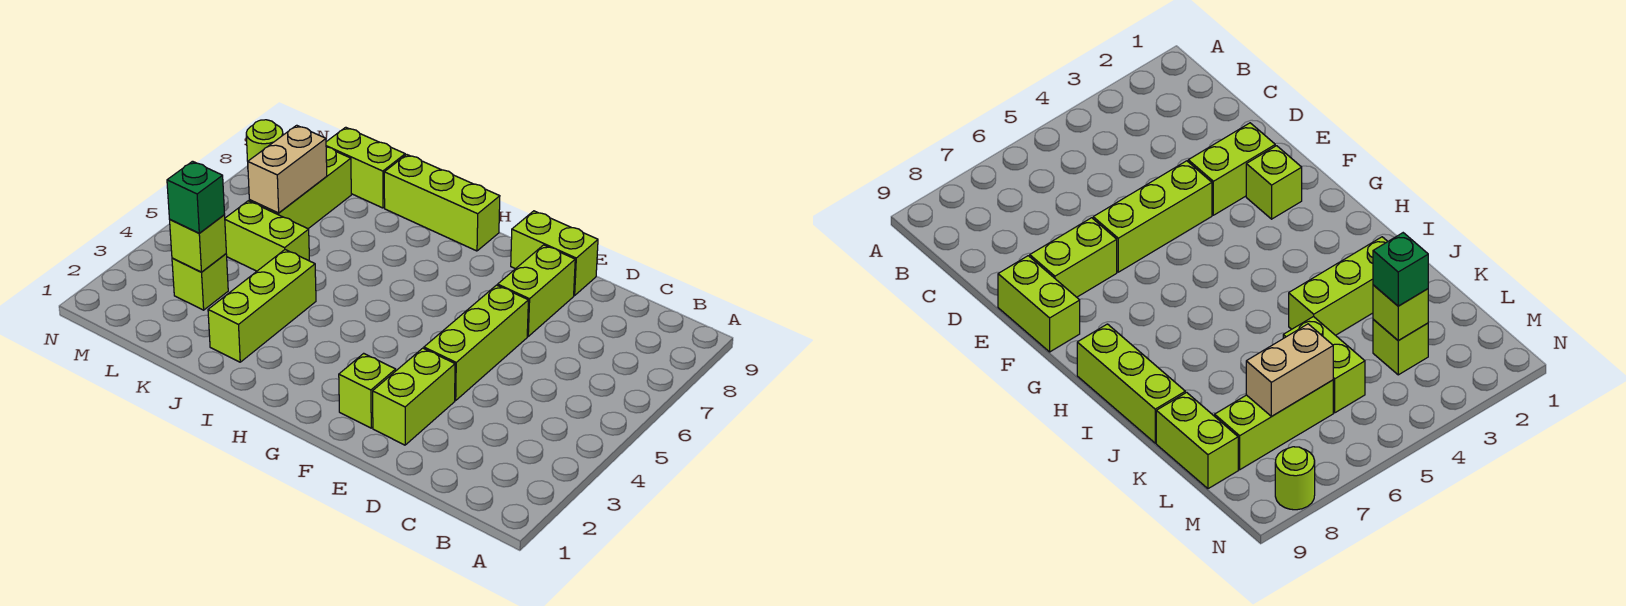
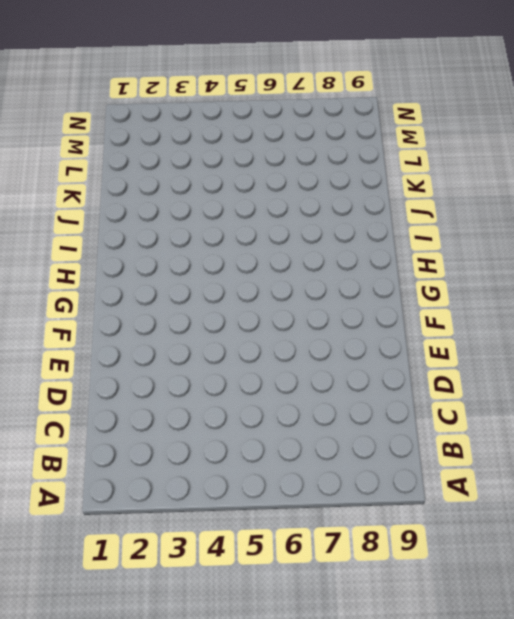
none -> lime brick E2:E3 level 1
none -> lime brick E4:E6 level 1
none -> lime brick E7:E8 level 1

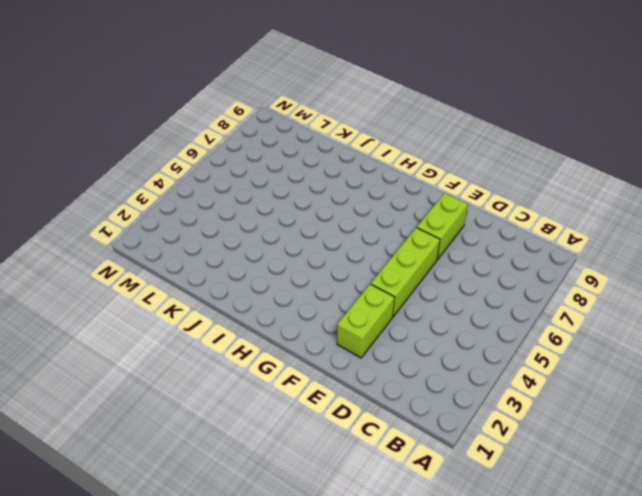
none -> lime brick E9:F9 level 1
none -> lime brick F2 level 1
none -> lime brick H9:J9 level 1

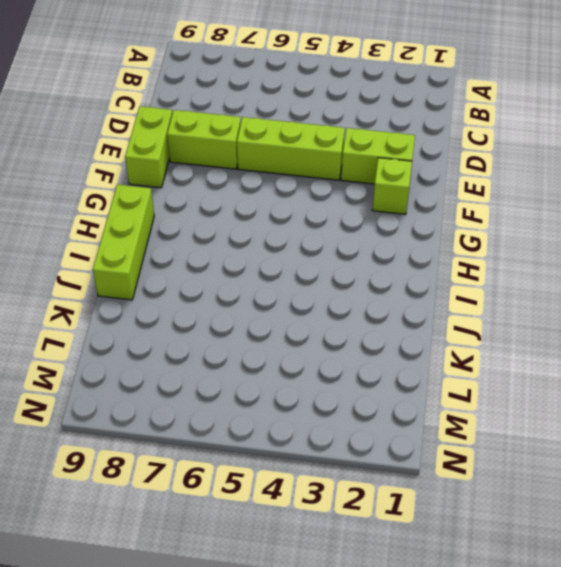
none -> lime brick J2:J4 level 1
none -> lime brick K5:L5 level 1
none -> lime brick K9:L9 level 1

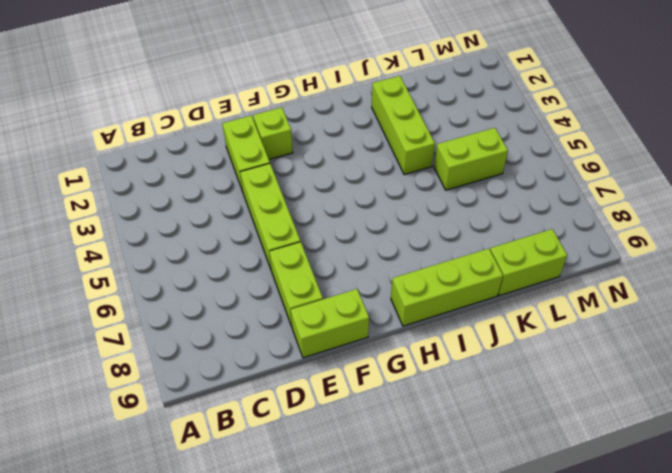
none -> lime brick L3 level 1
none -> lime brick L6:L8 level 1
none -> lime round brick N8 level 1

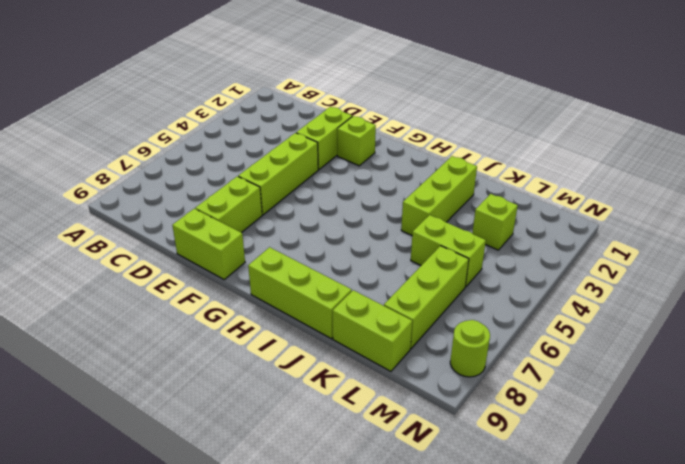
none -> lime brick L3 level 2
none -> tan brick L6:L7 level 2
none -> green brick L3 level 3

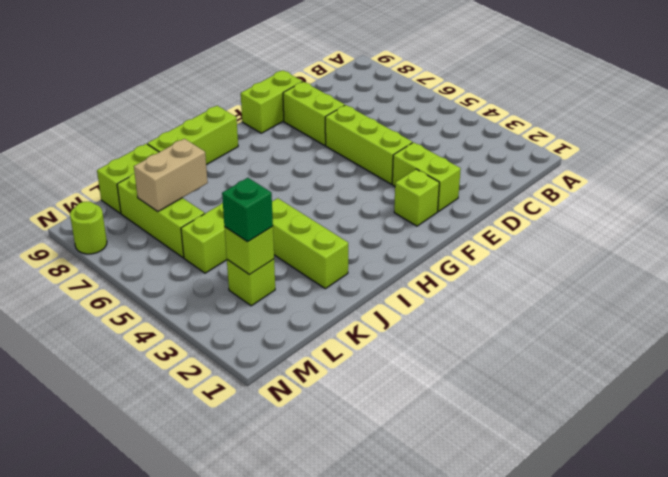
tan brick K7:L7 level 2 -> tan brick L6:L7 level 2

